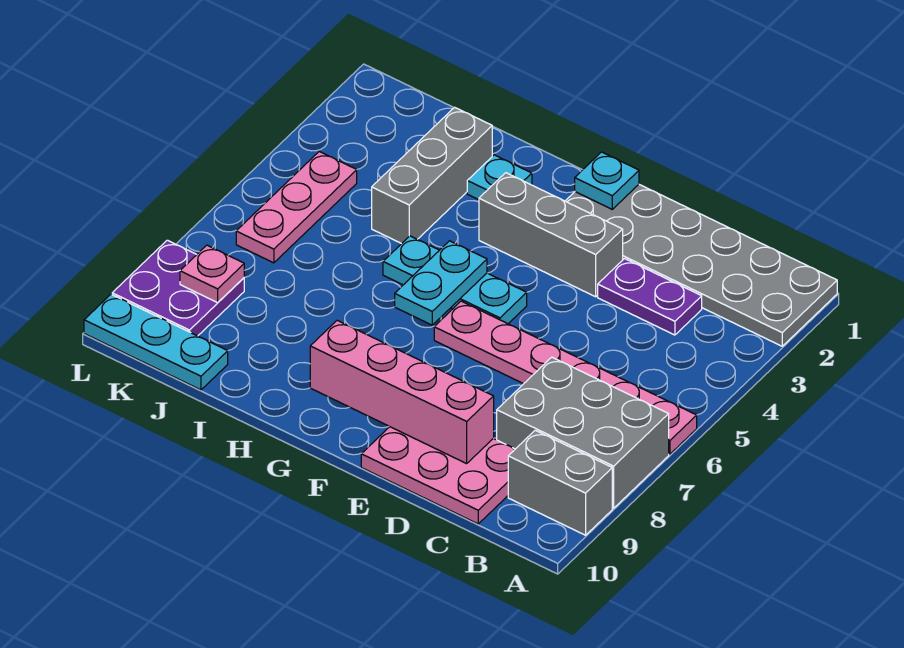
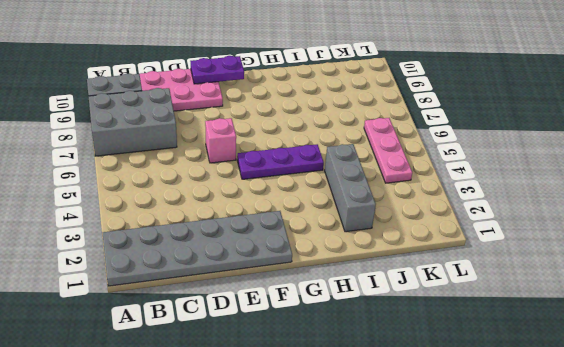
pink brick E6 level 1 -> pink plate A6:F6 level 1
purple plate E10:F10 level 2 -> purple plate C3:D3 level 1
purple plate F5:H5 level 1 -> cyan plate F5:H5 level 1
none -> grey brick E3:G3 level 1
none -> cyan plate H2 level 1
none -> cyan plate J10:L10 level 1

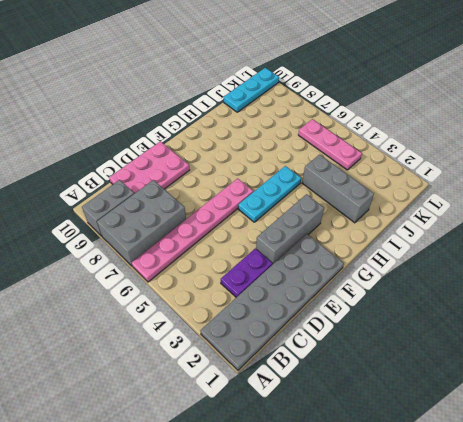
none -> cyan plate H2 level 1
none -> purple plate K8:L9 level 1
none -> pink brick D9:G9 level 2

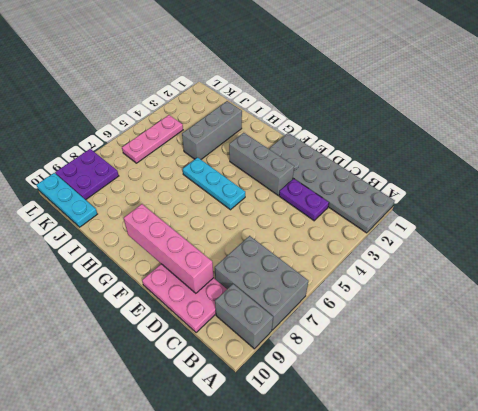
none -> pink plate A6:F6 level 1
none -> cyan plate H2 level 1
none -> cyan plate F1 level 2

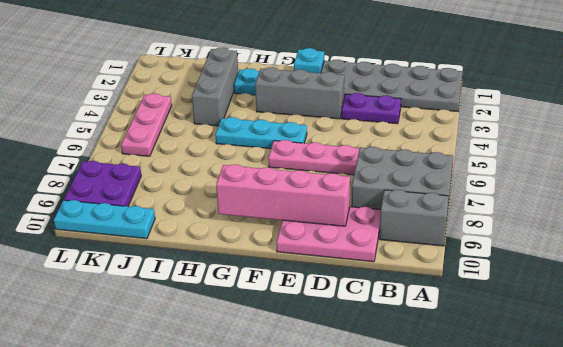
none -> cyan plate G5:G6 level 2
none -> pink plate K8 level 2

